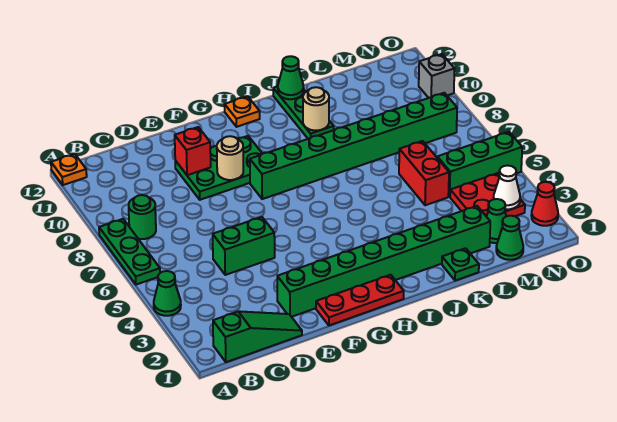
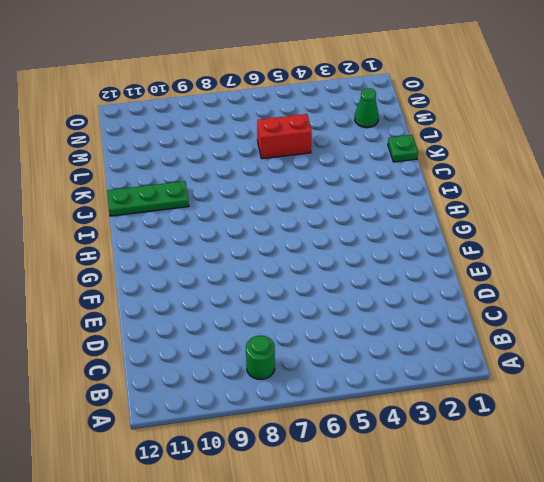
none -> green cone A4 level 1
none -> green plate A6:A8 level 1
none -> orange plate A12 level 1

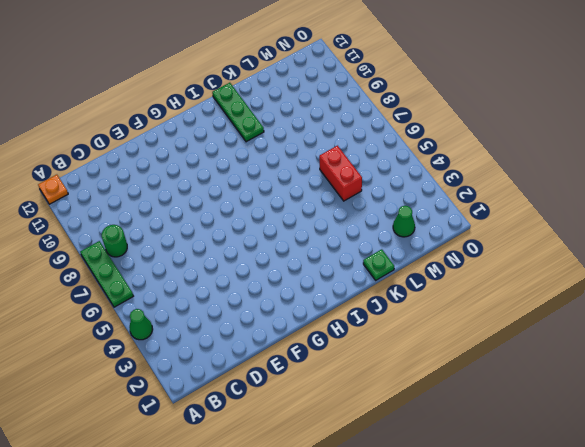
none -> green slope B1:D1 level 1 top B
none -> green brick D5:E5 level 1
none -> green brick E2:L2 level 1

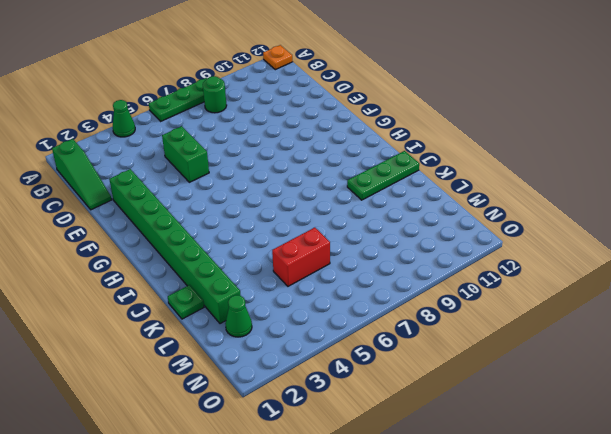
none -> green plate E9:G10 level 1
none -> red plate F1:H1 level 1
none -> green brick G8:N8 level 1

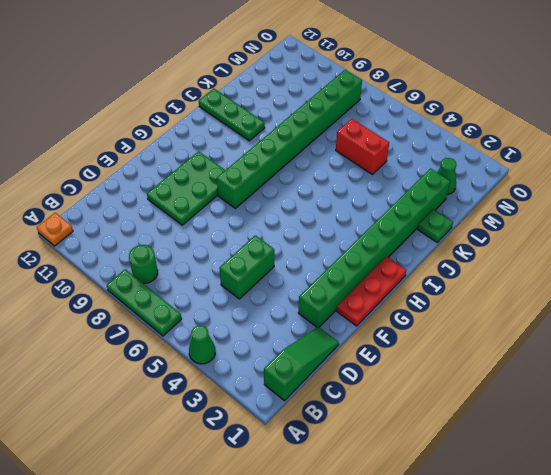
none -> orange plate H12 level 1
none -> green cone M1 level 1
none -> red plate M3:N4 level 1

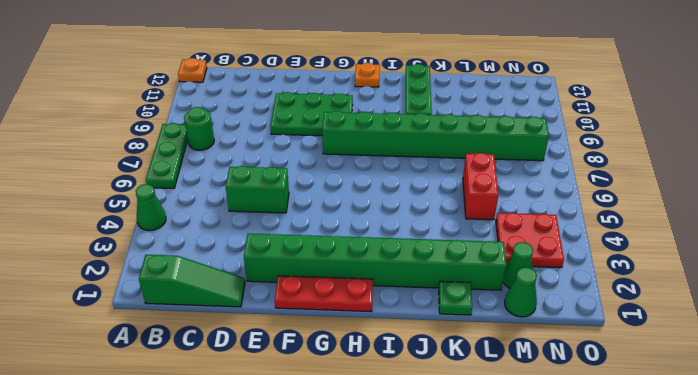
none -> green brick M5:O5 level 1
none -> red cone O2 level 1
none -> grey brick O10 level 1

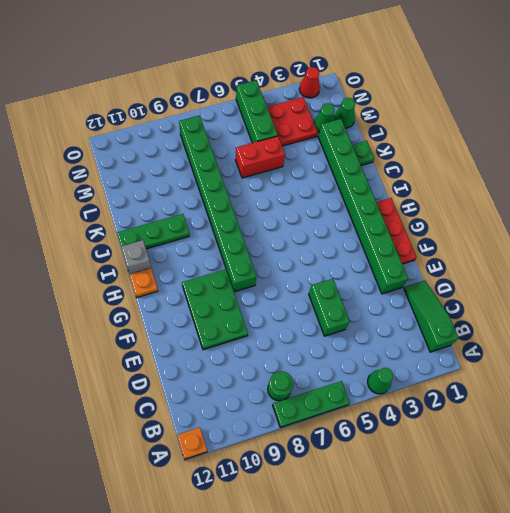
grey brick I12 level 1 -> grey brick O10 level 1
none -> red brick E10 level 2
none -> tan round brick F9 level 2
none -> tan round brick J10 level 2

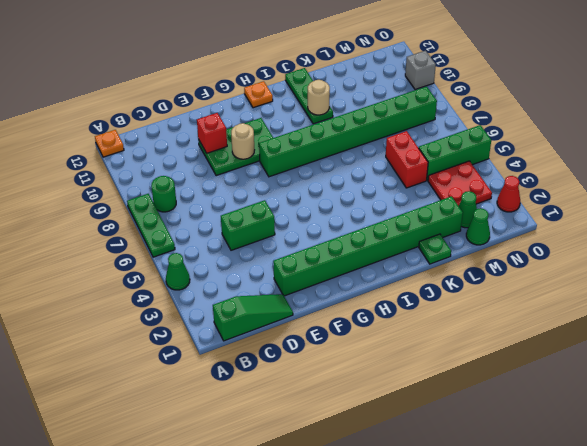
none -> red plate F1:H1 level 1
none -> green cone J12 level 2
none -> white cone N3 level 2

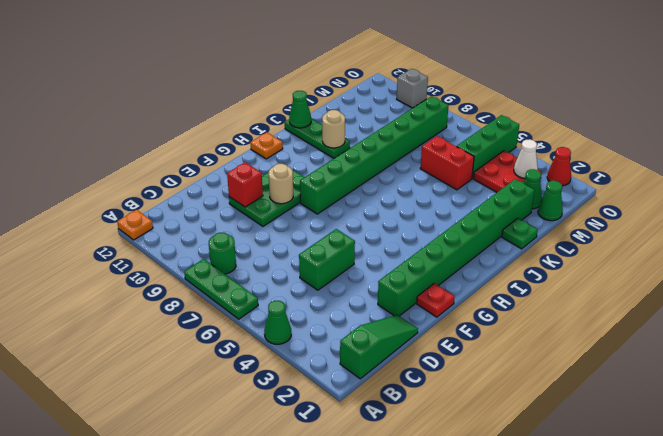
red plate F1 level 1 -> red plate F1:H1 level 1

